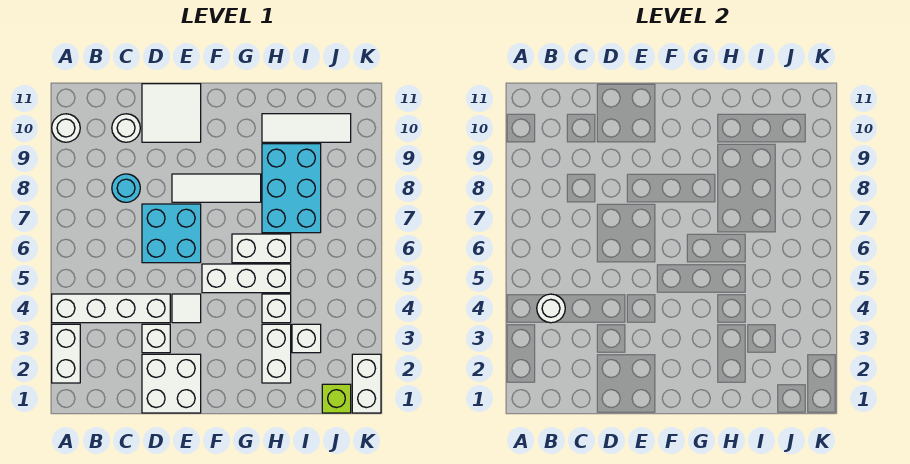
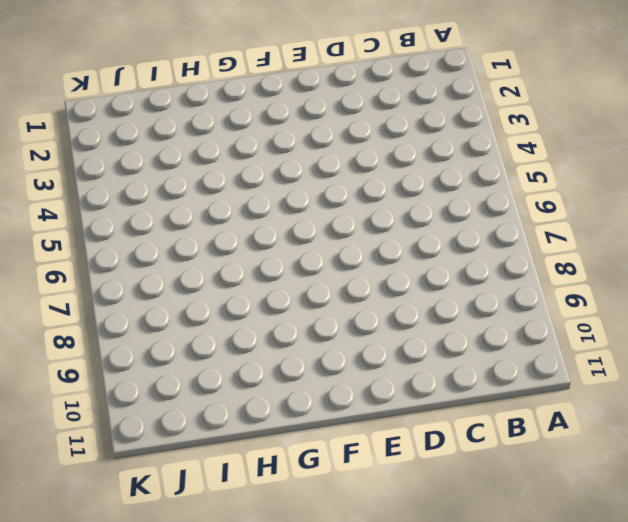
none -> white brick A2:A3 level 1
none -> white brick A4:D4 level 1
none -> white round brick A10 level 1

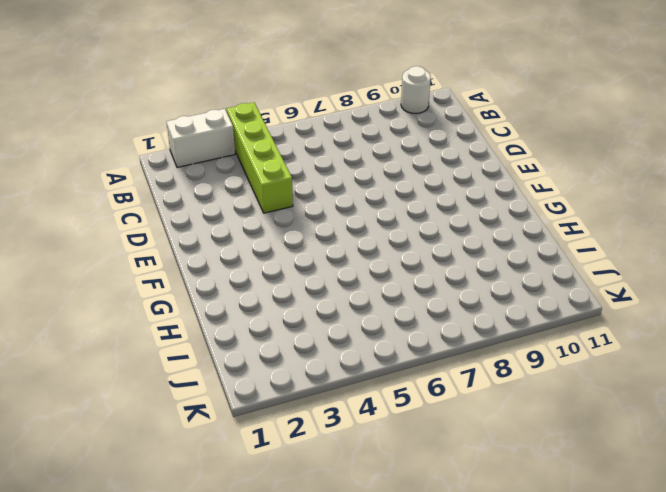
lime brick A4:D4 level 1 -> white brick A4:D4 level 1
none -> cyan round brick C8 level 1
none -> white round brick C10 level 1
none -> white brick D1:E2 level 1

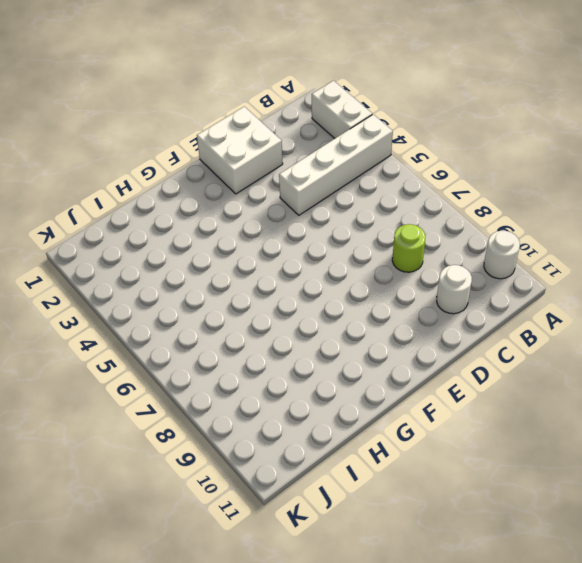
lime round brick C8 level 1 -> cyan round brick C8 level 1
none -> white brick D3 level 1
none -> cyan brick D6:E7 level 1
none -> white tile D10:E11 level 1

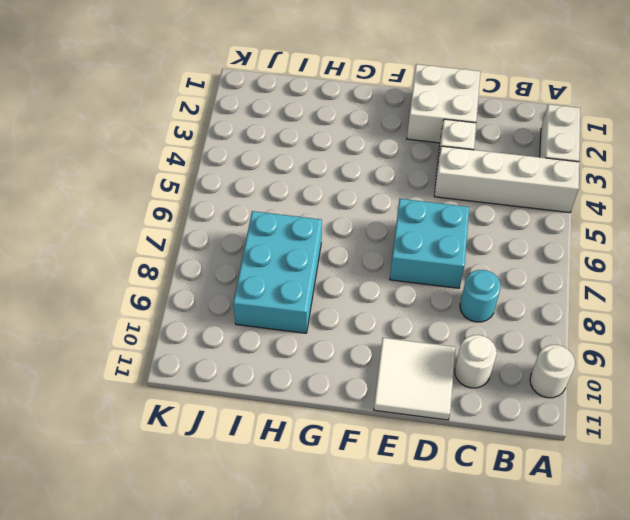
none -> white tile E4 level 1
none -> white tile E8:G8 level 1
none -> white brick F5:H5 level 1

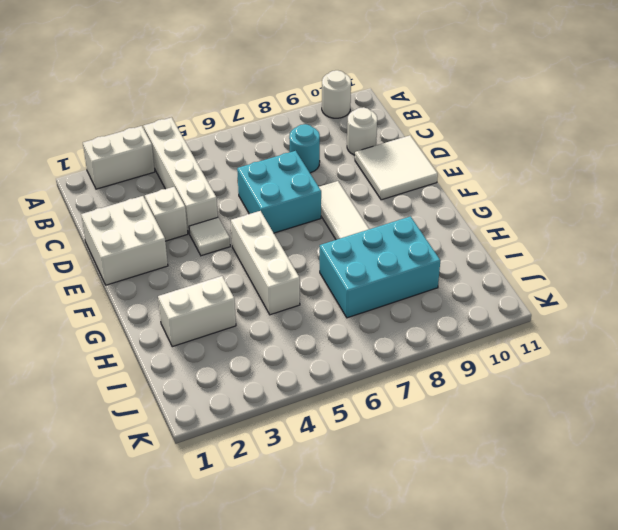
none -> white brick G6:H6 level 1
none -> white brick H4 level 1
none -> white tile H10:J10 level 1

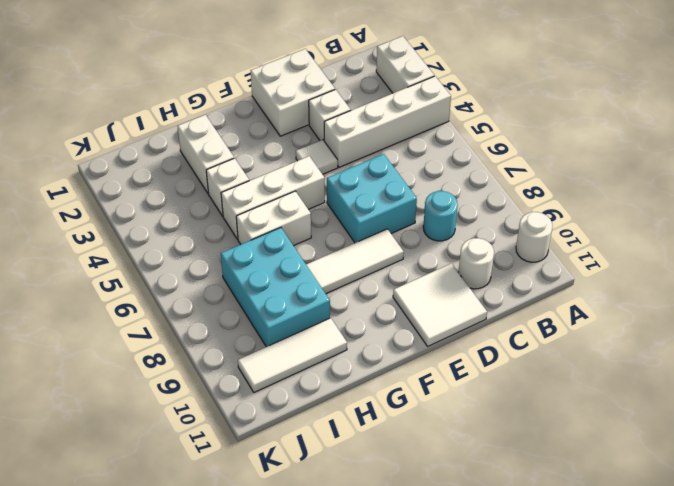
none -> white brick I3 level 1
none -> lime brick J1 level 1
none -> white brick K1:K2 level 1

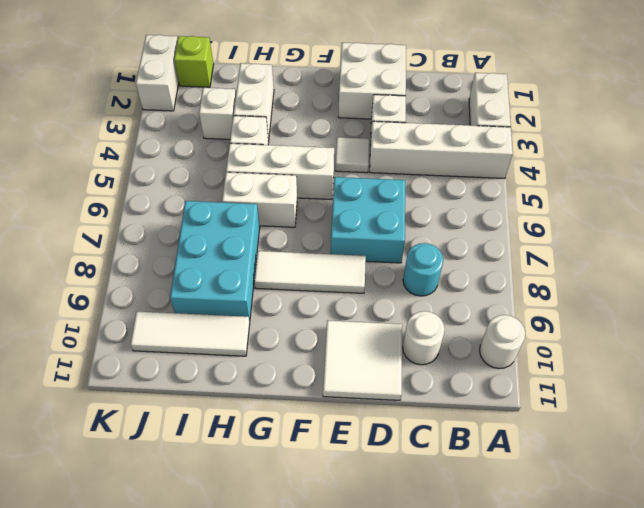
none -> white round brick B4 level 2

